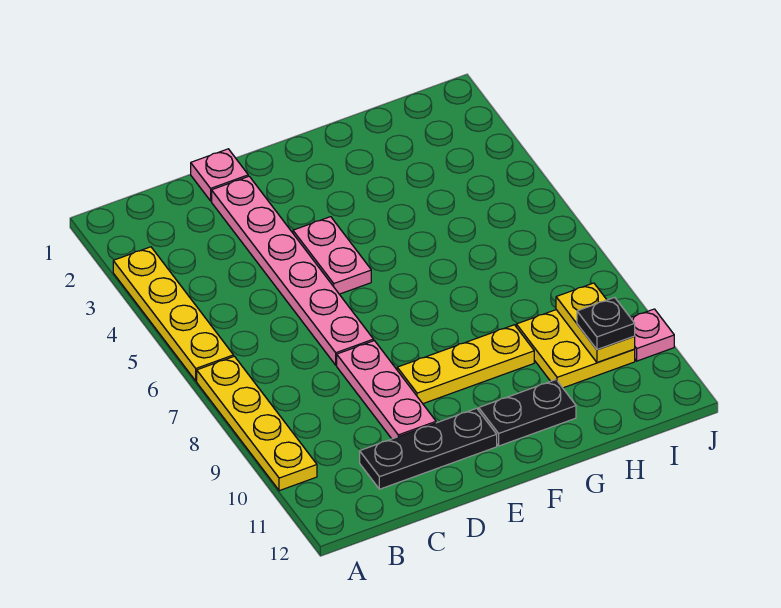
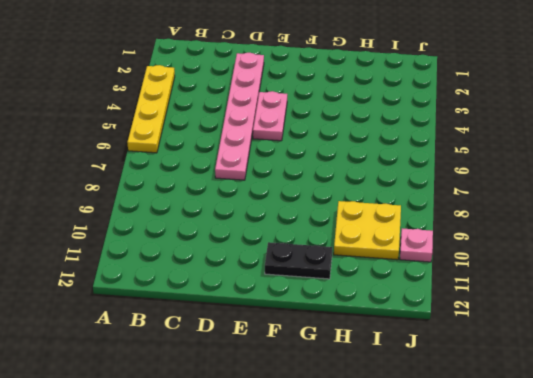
none -> yellow plate A7:A10 level 1
none -> black plate C11:E11 level 1
none -> pink plate D1 level 1

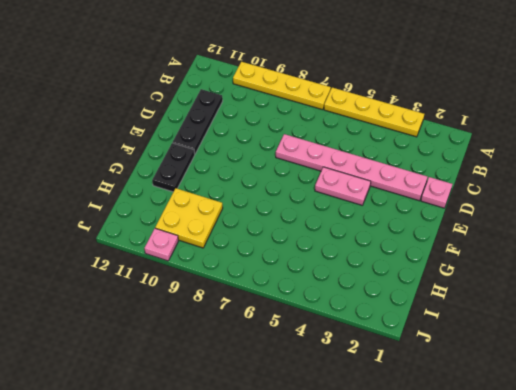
none -> pink plate D8:D10 level 1
none -> yellow plate E9:G9 level 1
none -> yellow plate I9:I10 level 2

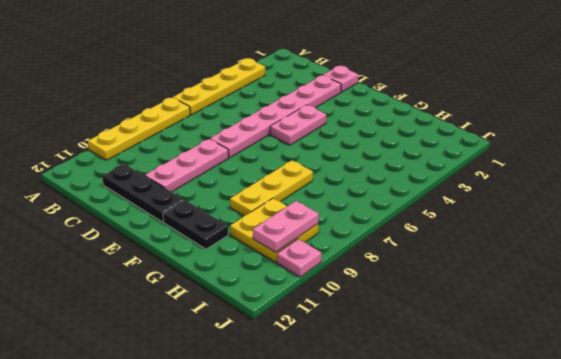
yellow plate G7:G9 level 1 -> yellow plate E9:G9 level 1
pink plate I9:I10 level 2 -> yellow plate I9:I10 level 2
none -> black plate I10 level 3

